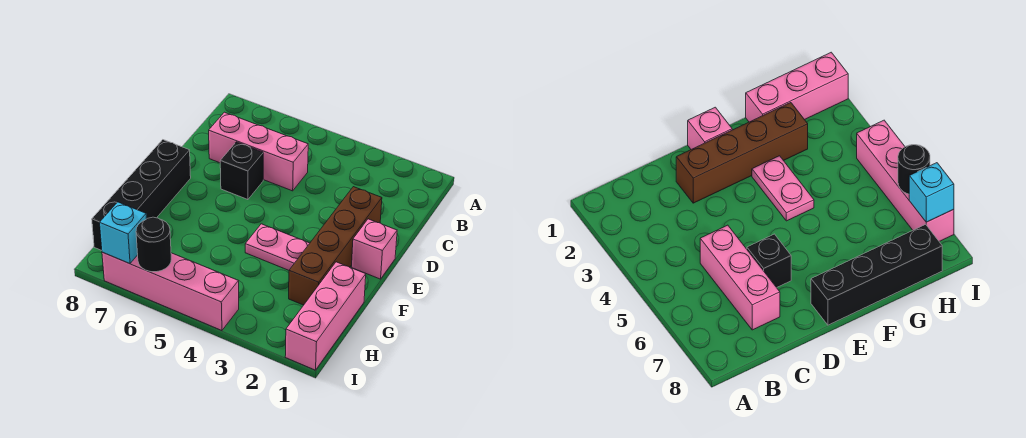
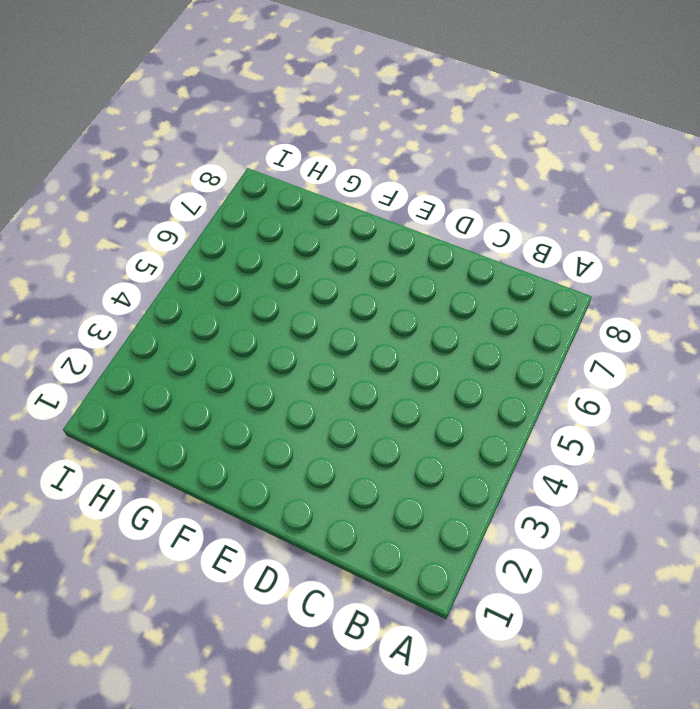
none -> pink brick C5:C7 level 1
none -> brown brick D2:G2 level 1

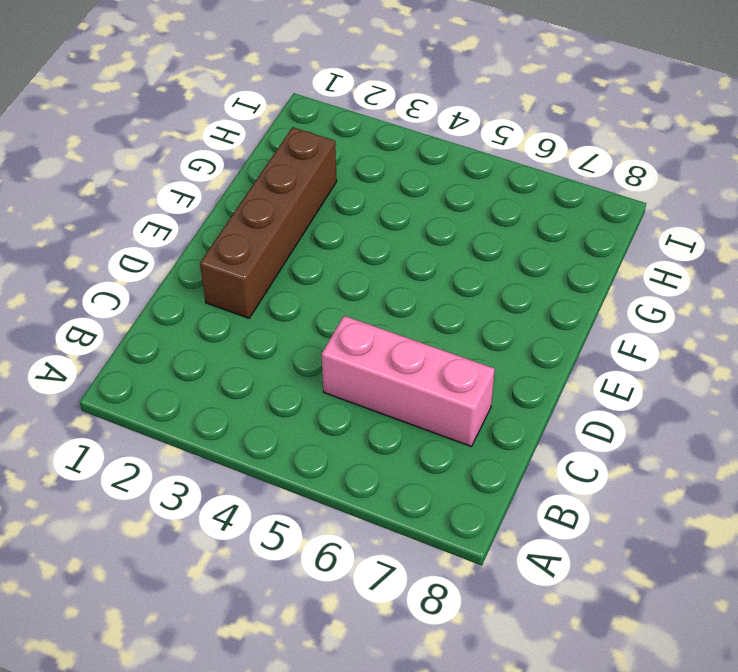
none -> black brick D6 level 1
none -> pink brick E1 level 1

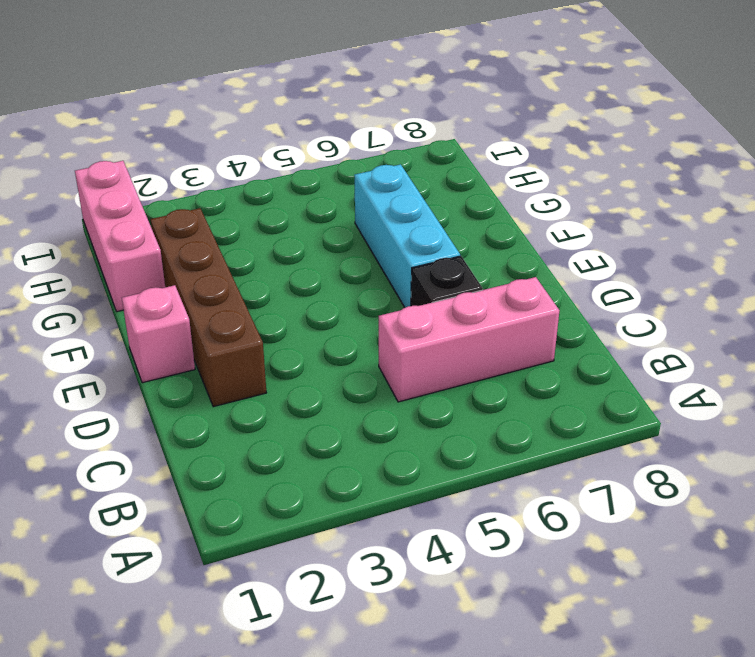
cyan brick E6:G6 level 1 -> none
none -> black brick E8:H8 level 1
none -> pink plate F3:F4 level 1

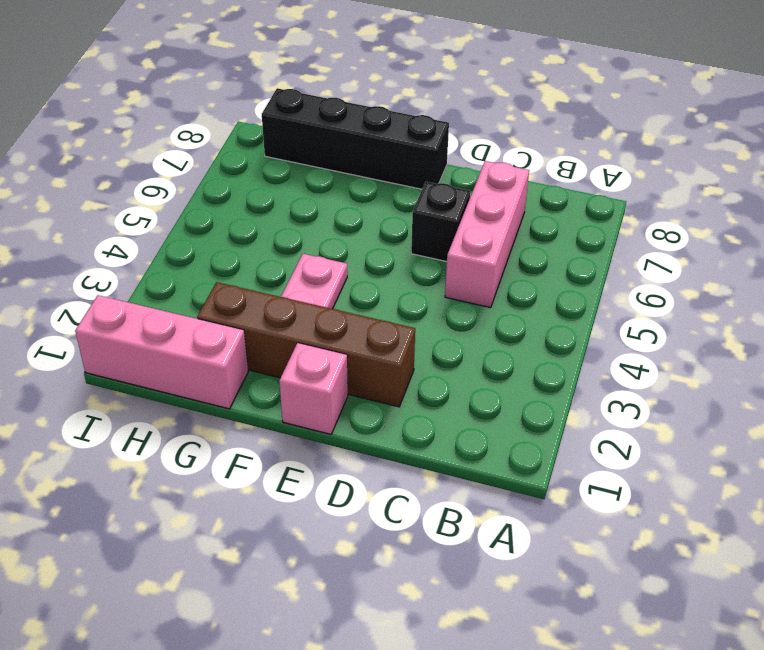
none -> pink brick I4:I7 level 1
none -> black round brick I6 level 2

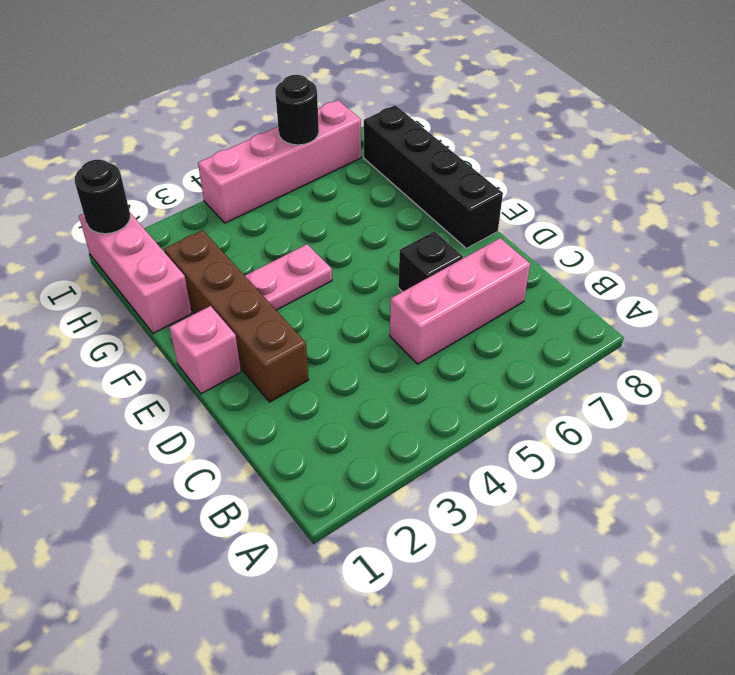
black round brick I1 level 2 -> none
none -> cyan brick I7 level 2

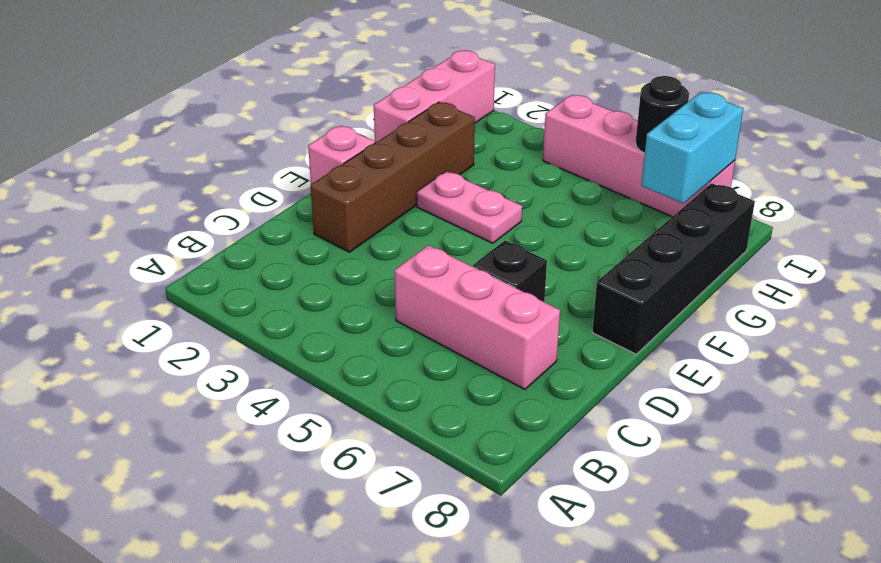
cyan brick H7:I7 level 2 -> cyan brick I7 level 2

